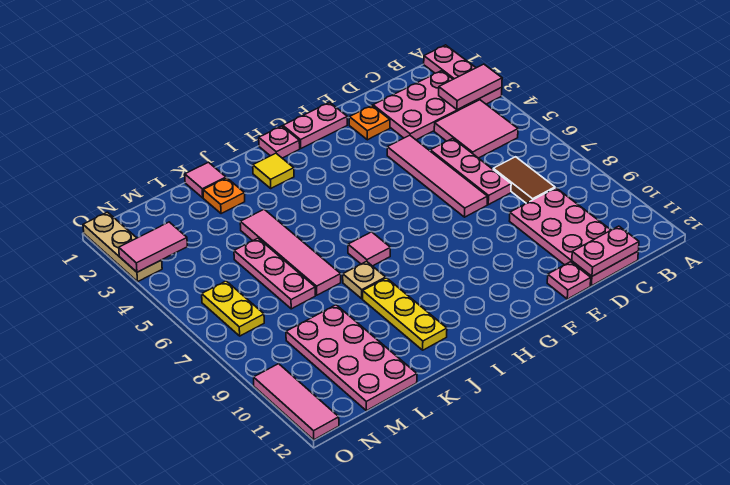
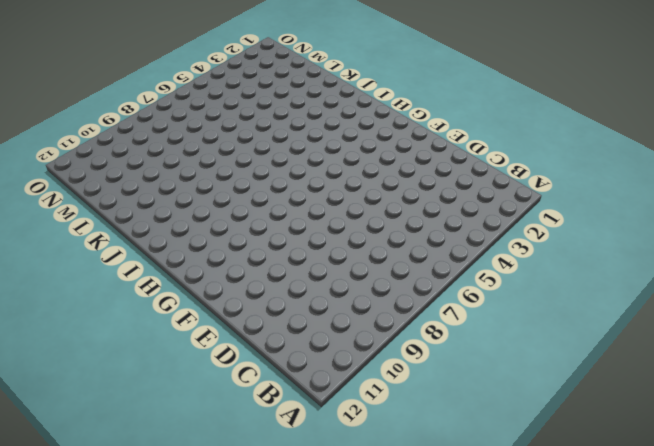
none -> pink plate A1:A3 level 1
none -> pink plate B2:D3 level 1
none -> pink tile B4:C5 level 1

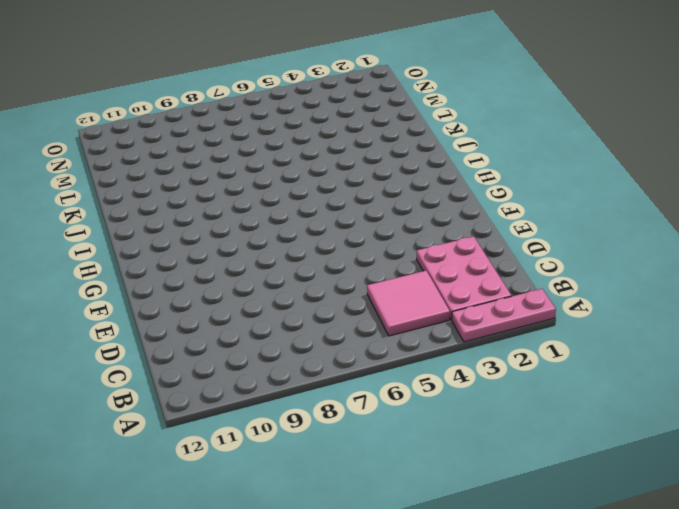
none -> brown tile C7:C8 level 1
none -> pink plate C9:D12 level 1
none -> pink plate D5:D7 level 1

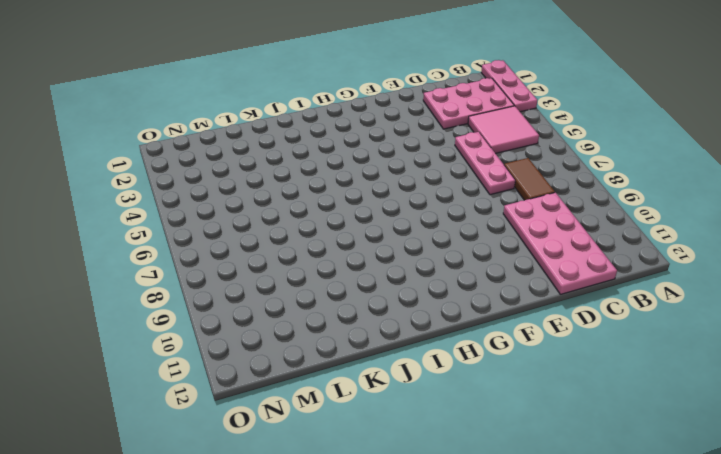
none -> orange plate E2 level 1
none -> pink tile E4:E7 level 1
none -> pink plate E12 level 1

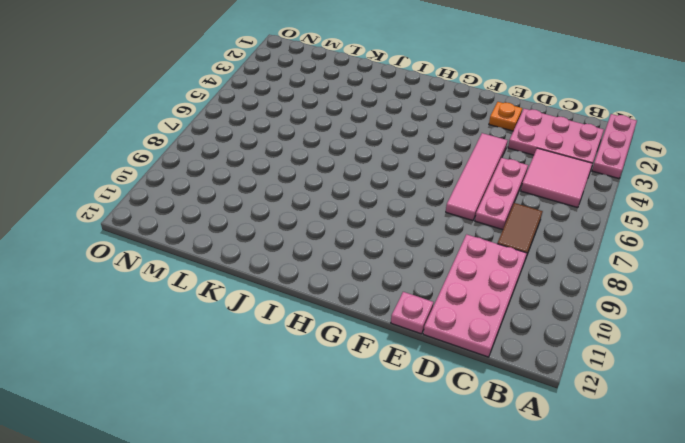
none -> pink plate F1:G1 level 1
none -> pink plate H1 level 1
none -> yellow tile I2 level 1

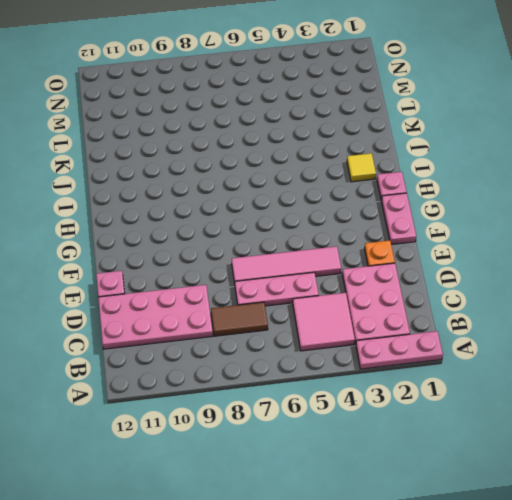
none -> pink tile I7 level 1
none -> tan plate J8 level 1
none -> yellow plate J9:J11 level 1

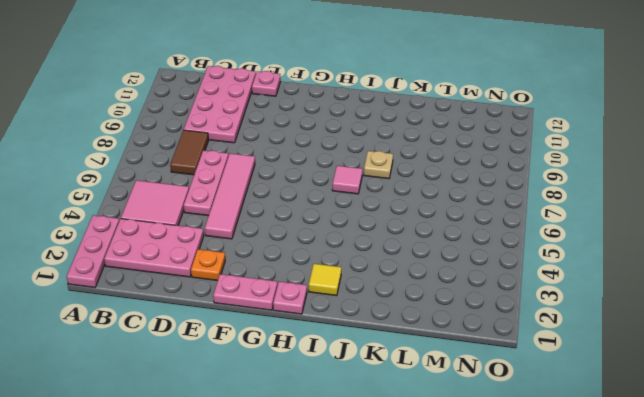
none -> yellow plate J9:J11 level 1
none -> pink tile K1 level 1
none -> orange plate K2 level 1

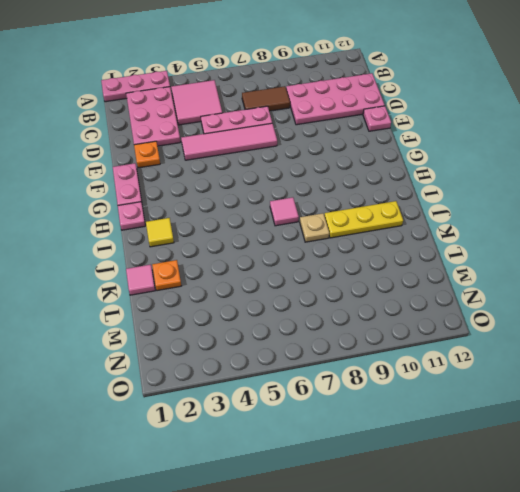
none -> pink tile K4:K7 level 1
none -> pink plate L5:L7 level 1
none -> pink plate L9:M12 level 1

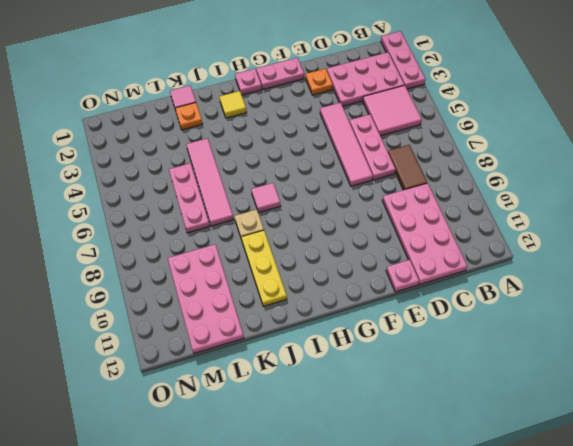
none -> yellow plate N6:N7 level 1
none -> tan plate O1:O3 level 1
none -> pink tile O10:O12 level 1

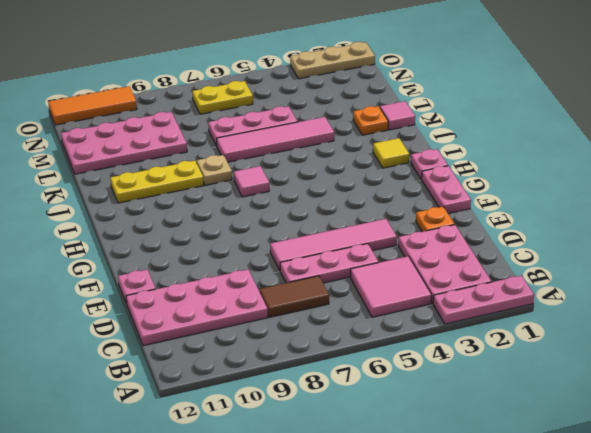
orange tile O10:O12 level 1 -> pink tile O10:O12 level 1
none -> pink tile A3:B3 level 2
none -> pink plate C12:D12 level 2
none -> pink tile N3:O3 level 2

